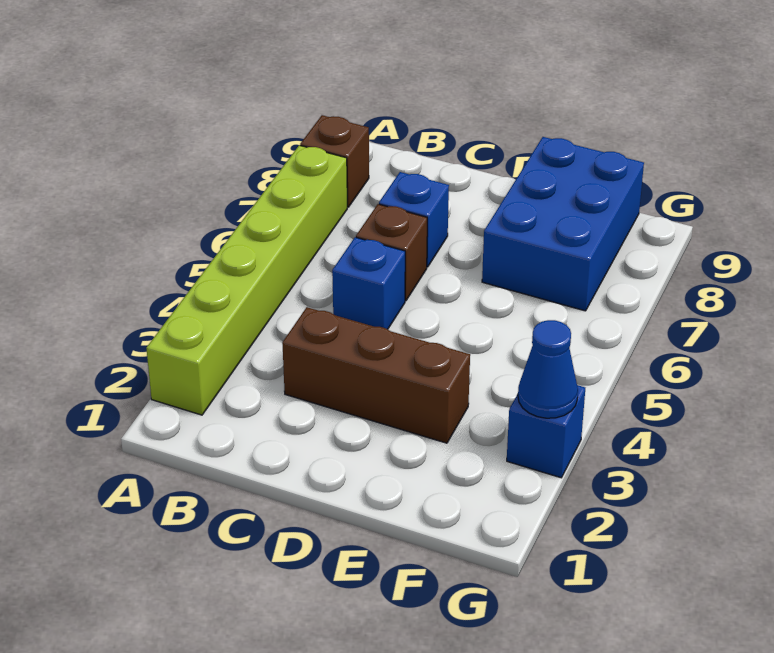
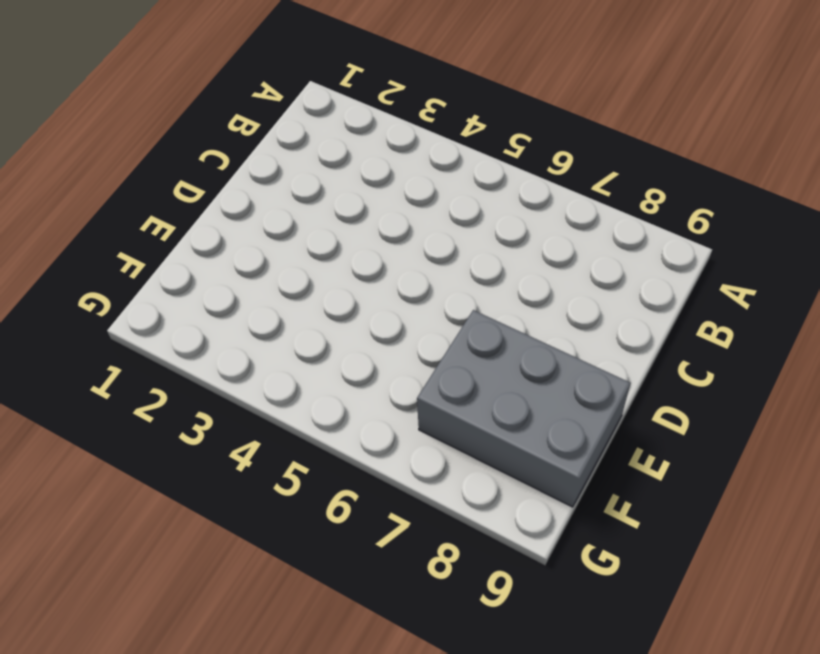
grey brick E7:F9 level 1 -> blue brick E7:F9 level 1
none -> lime brick A2:A7 level 1
none -> brown brick A8 level 1

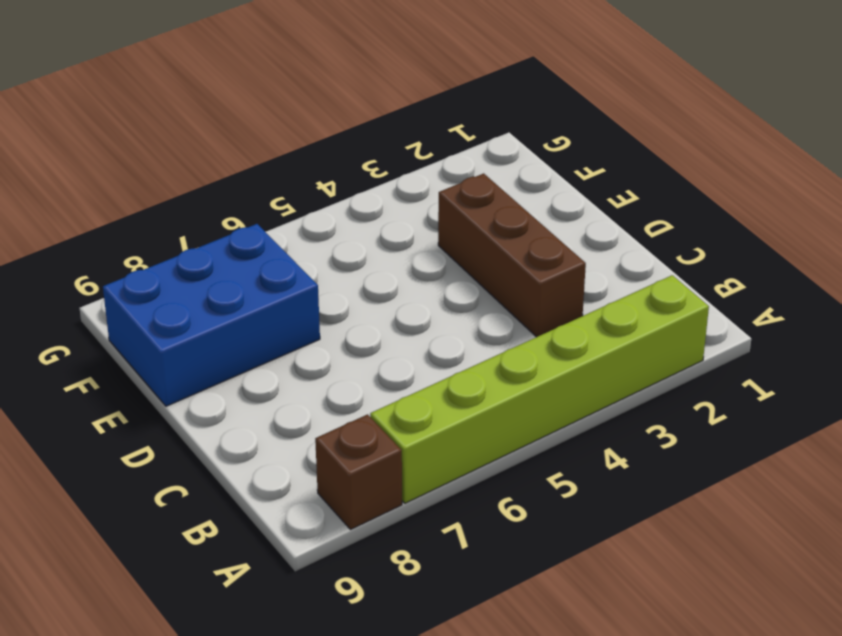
none -> blue brick C5 level 1
none -> brown brick C6 level 1

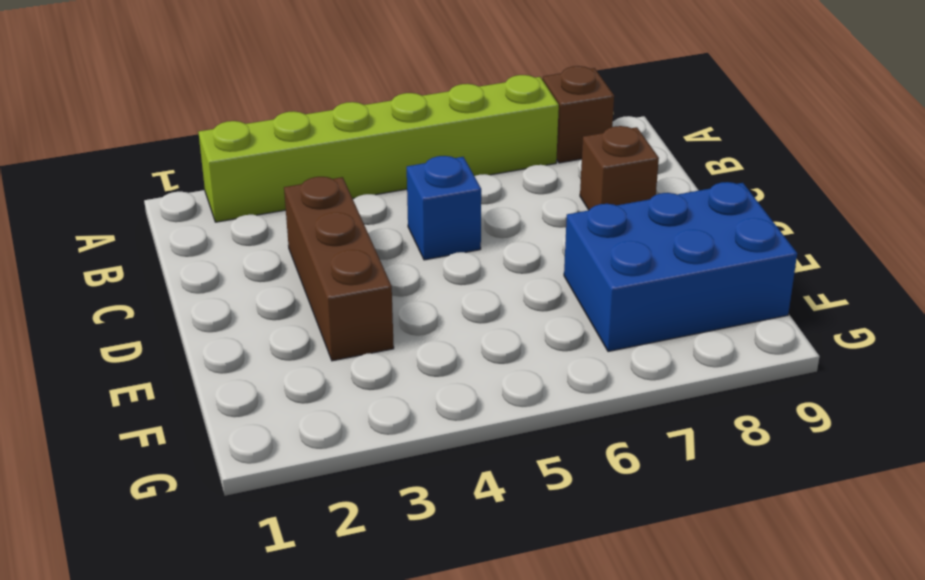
brown brick C8 level 1 -> brown brick C6 level 1
none -> blue brick C7 level 1
none -> blue brick G3 level 1

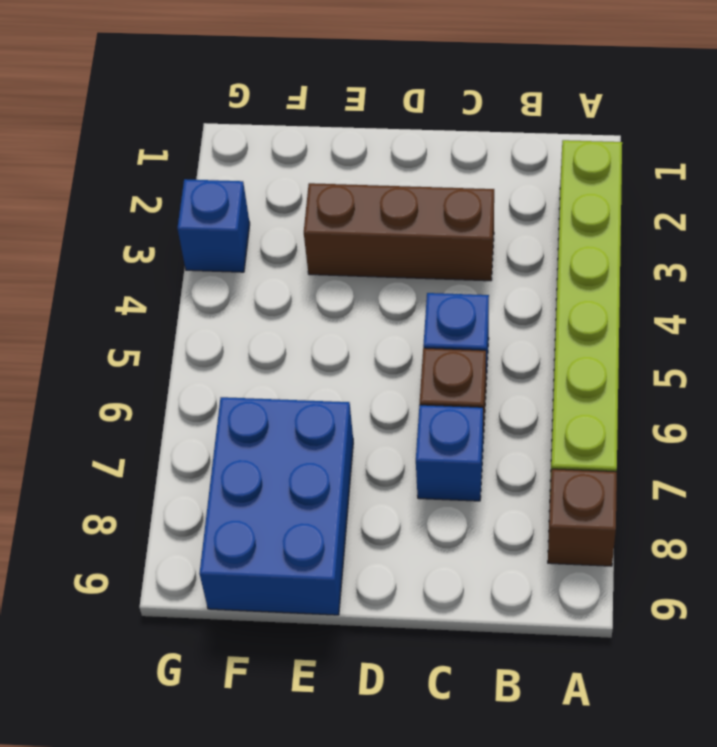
none -> blue cone G3 level 2

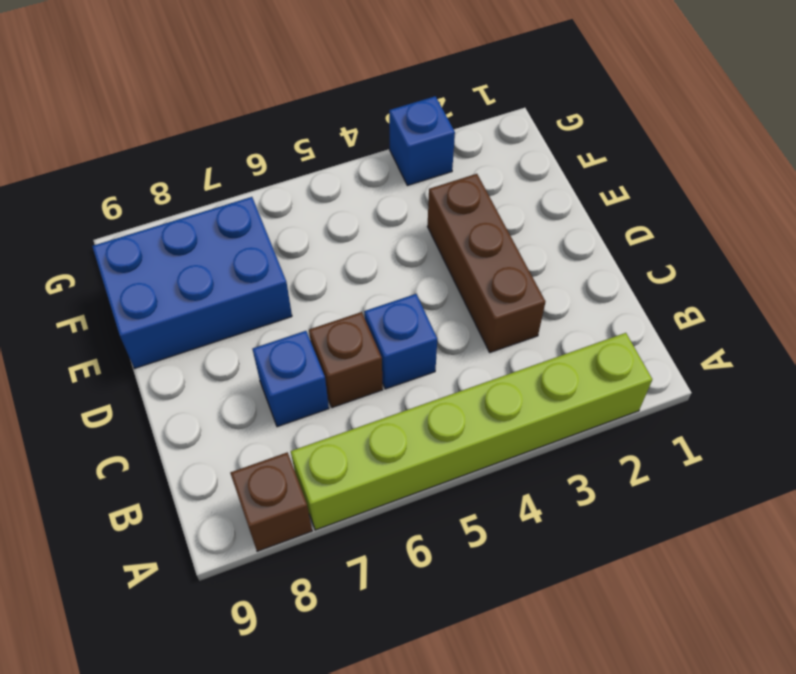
none -> blue cone G3 level 2

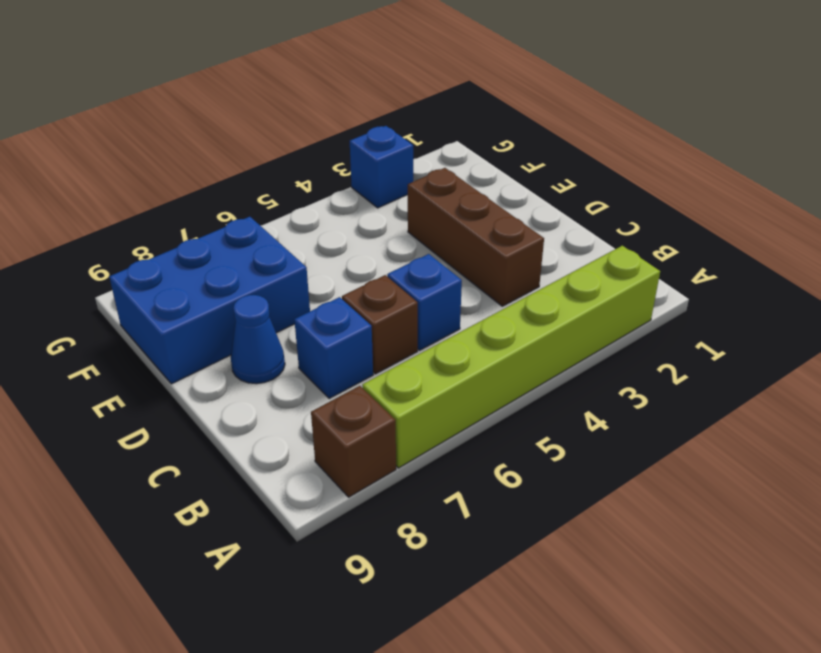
blue cone D8 level 1 -> blue cone G3 level 2

